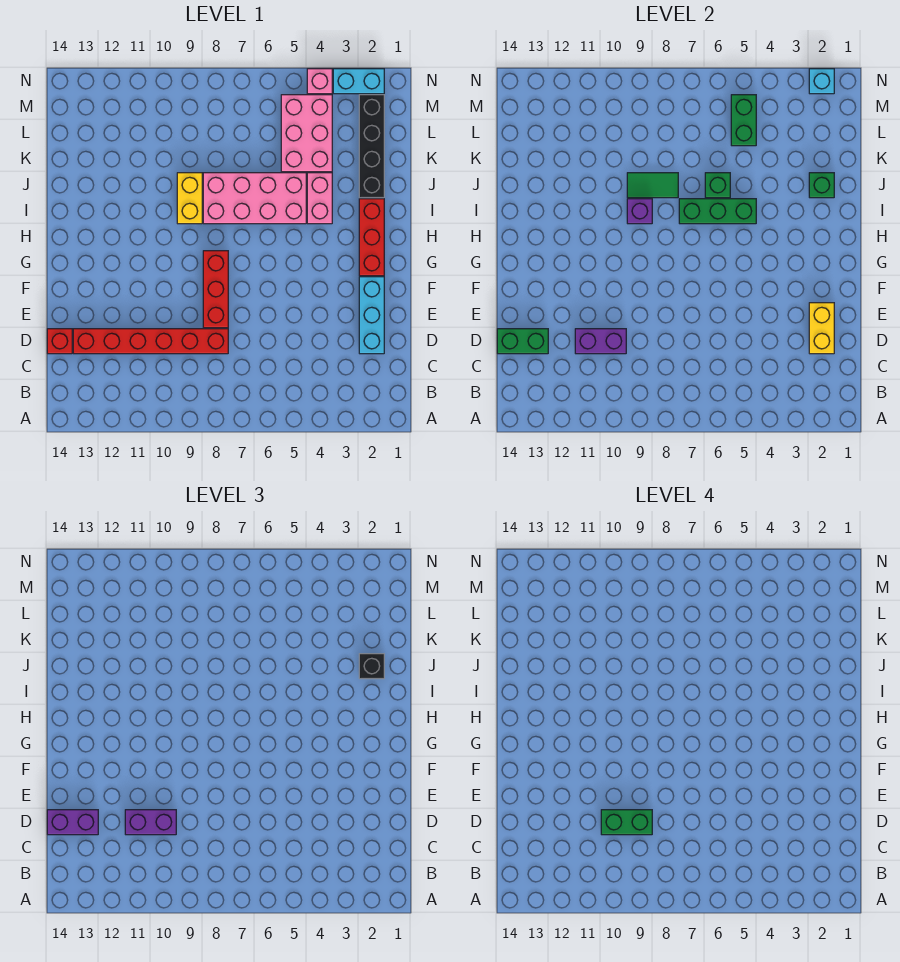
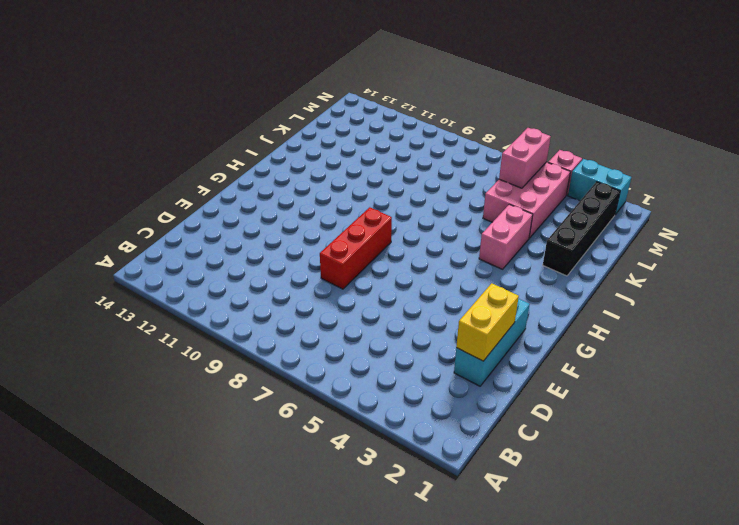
pink brick L5:M5 level 2 -> green brick L5:M5 level 2
none -> red brick D8:D13 level 1
none -> red brick D14 level 1
none -> red brick G2:I2 level 1

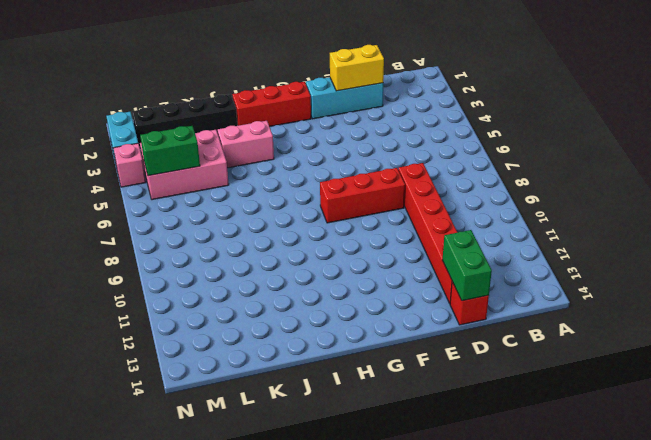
none -> pink brick I5:J8 level 1
none -> yellow brick I9:J9 level 1
none -> purple brick D10:D11 level 2

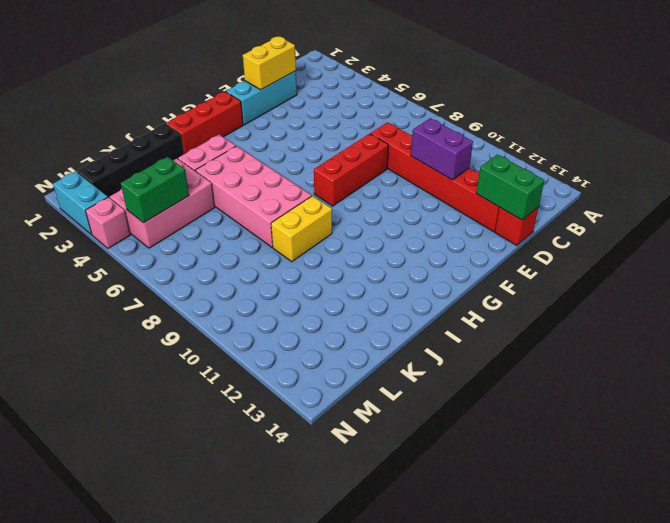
none -> green brick I5:I7 level 2
none -> purple brick I9 level 2
none -> green brick J2 level 2

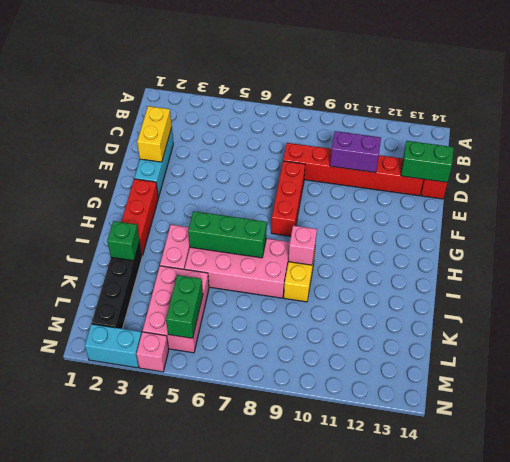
pink brick I9 level 2 -> purple brick I9 level 2
none -> green brick J6 level 2
none -> green tile J8:J9 level 2
none -> cyan brick N2 level 2

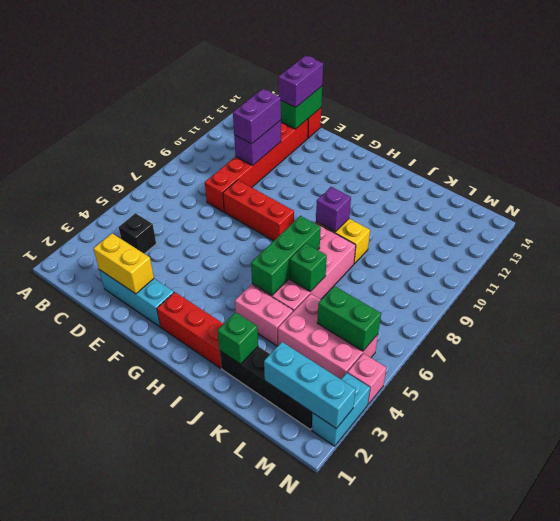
black brick C4 level 1 -> black brick J2 level 3
cyan brick L2:N2 level 2 -> cyan brick N2 level 2
none -> green tile J8:J9 level 2
none -> green brick D9:D10 level 4

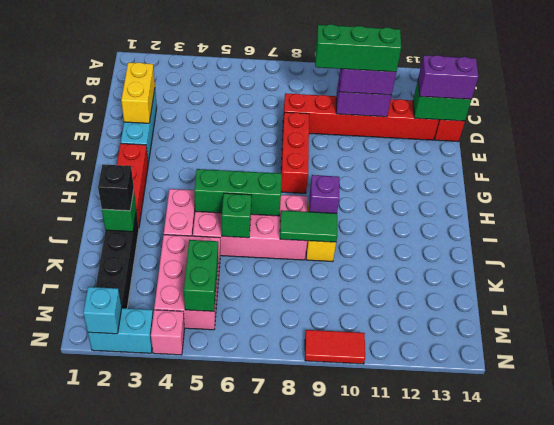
green brick D9:D11 level 4 -> green brick D9:D10 level 4
red tile N9:N10 level 1 -> none

